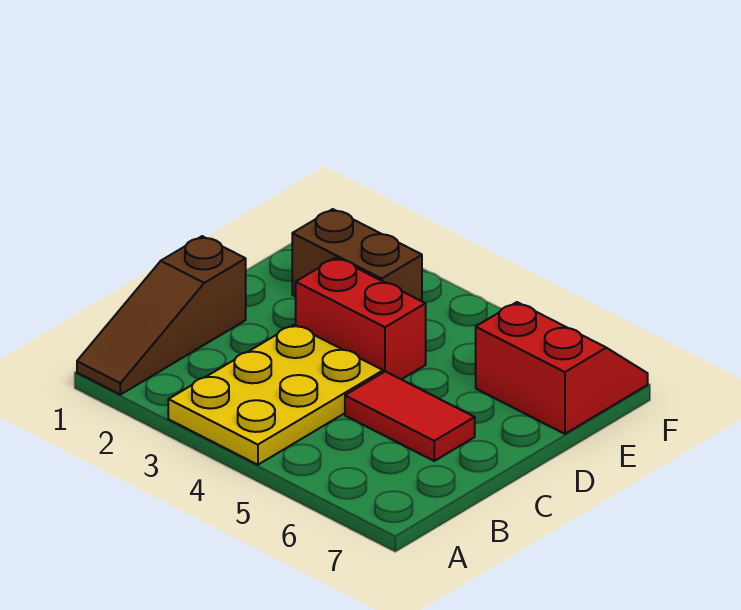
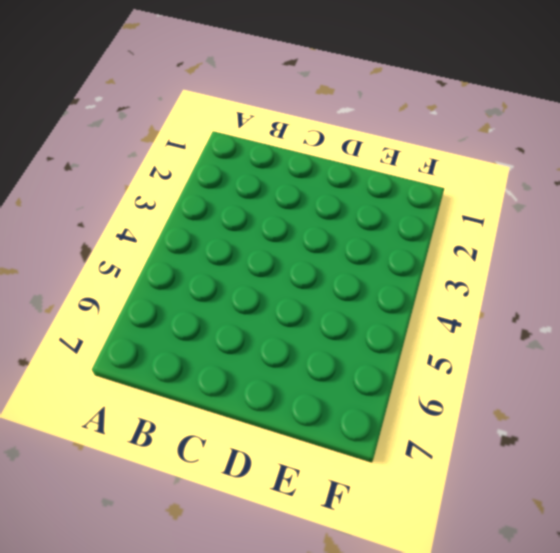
none -> brown slope A1:C1 level 1 top C
none -> yellow plate A3:C4 level 1

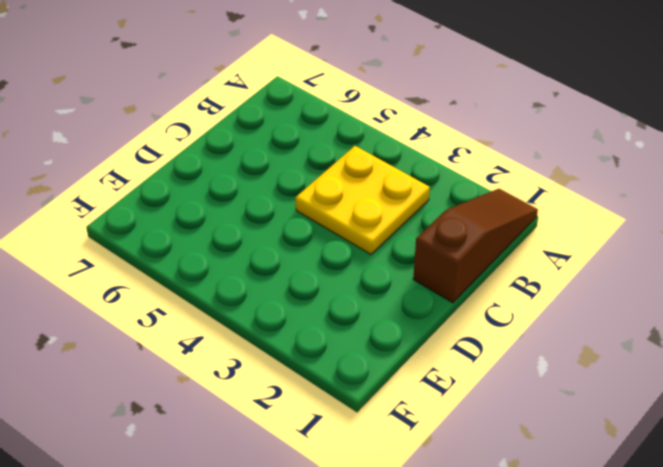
yellow plate B3:C4 level 1 -> yellow plate A3:C4 level 1
none -> red tile C5:C6 level 1
none -> red brick D3:D4 level 1

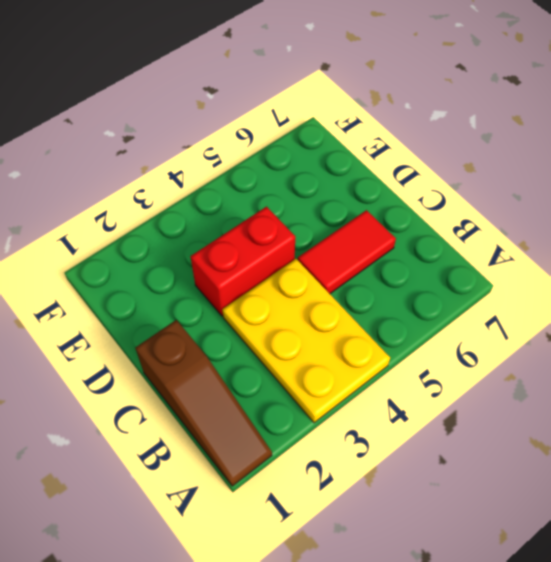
none -> brown brick E2:E3 level 1
none -> red slope E6:F7 level 1 top E

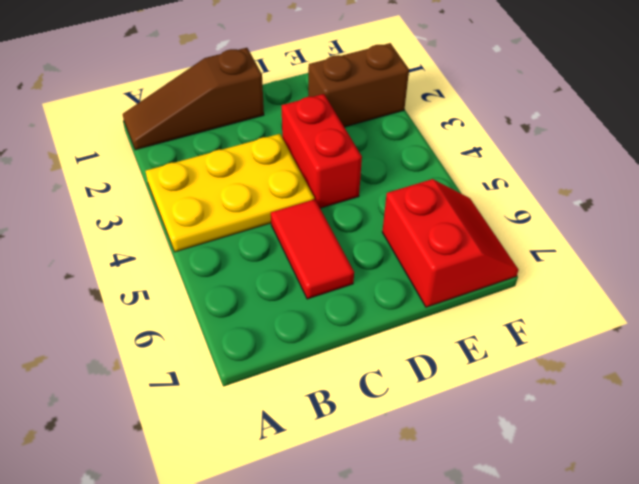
brown brick E2:F2 level 1 -> brown brick E2:E3 level 1

